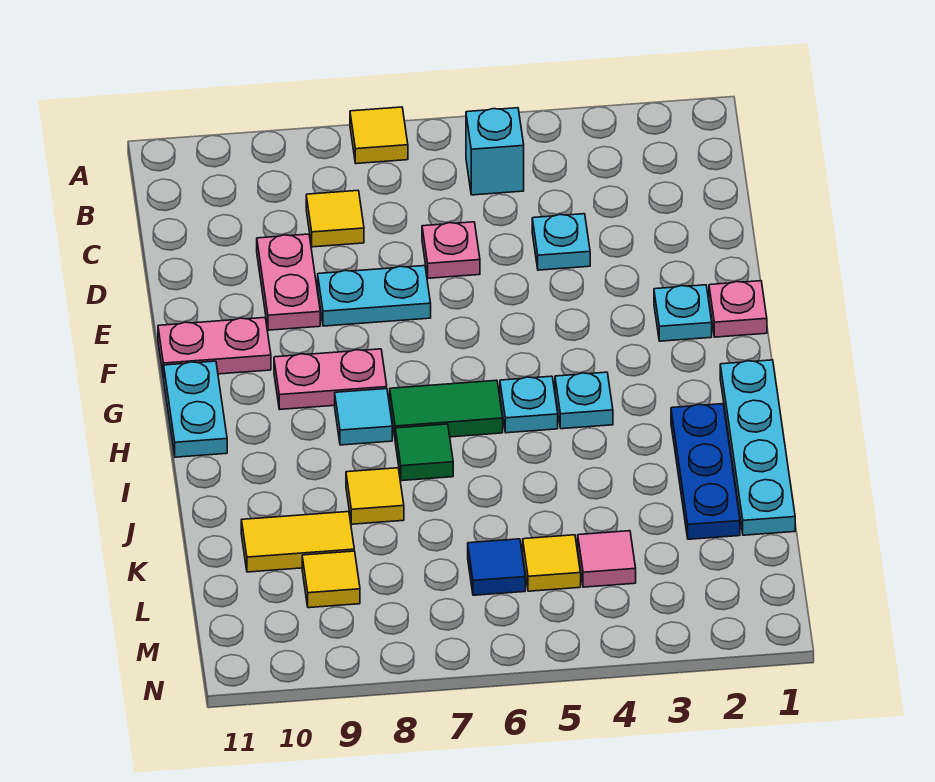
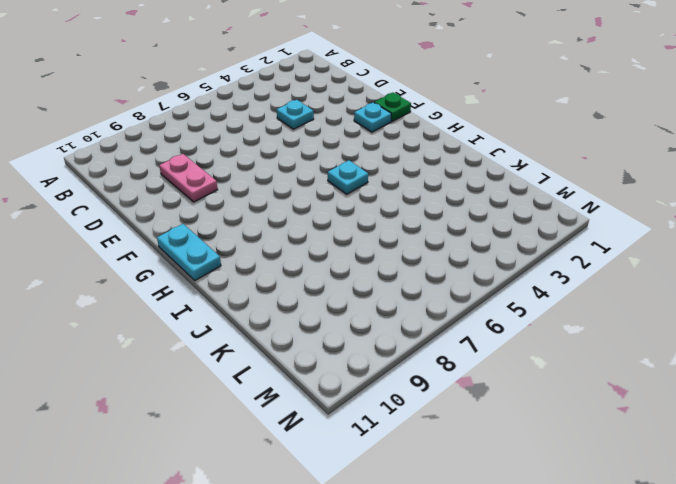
green plate F1 level 1 -> pink plate F1 level 1
none -> yellow tile A7 level 1
none -> cyan brick B5 level 1
none -> yellow tile C8 level 1

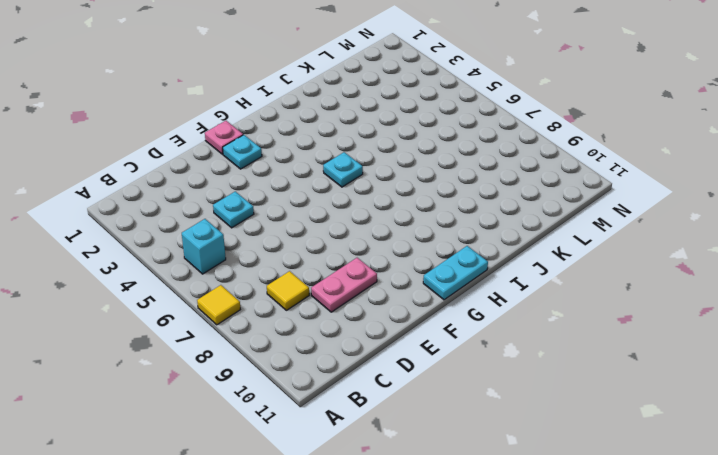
none -> pink plate D6 level 1
none -> cyan plate E7:E8 level 1
none -> pink plate F10:F11 level 1

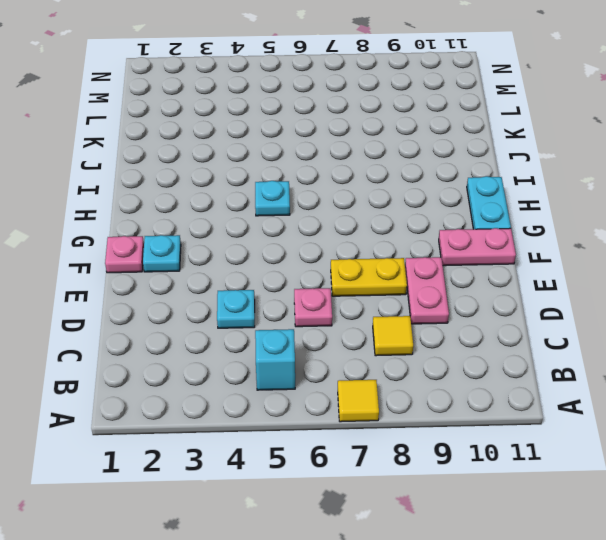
yellow plate E7:E8 level 1 -> cyan plate E7:E8 level 1
none -> pink plate G8:G9 level 1
none -> cyan plate H1:K1 level 1
none -> cyan plate H4 level 1

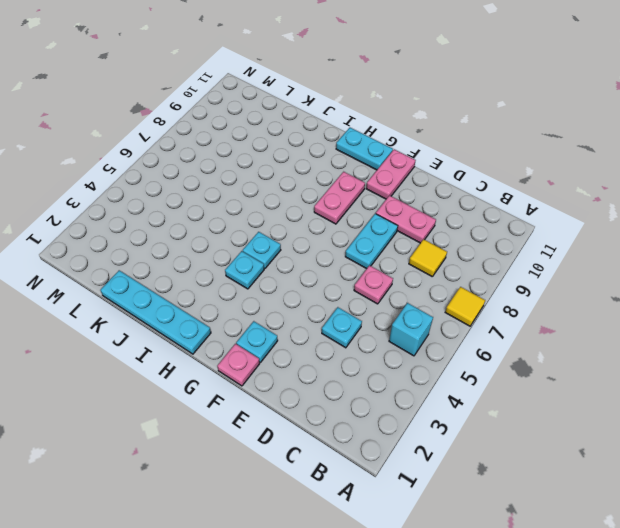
none -> green tile H6:H7 level 1
none -> cyan tile H8 level 1
none -> blue plate I2:K2 level 1

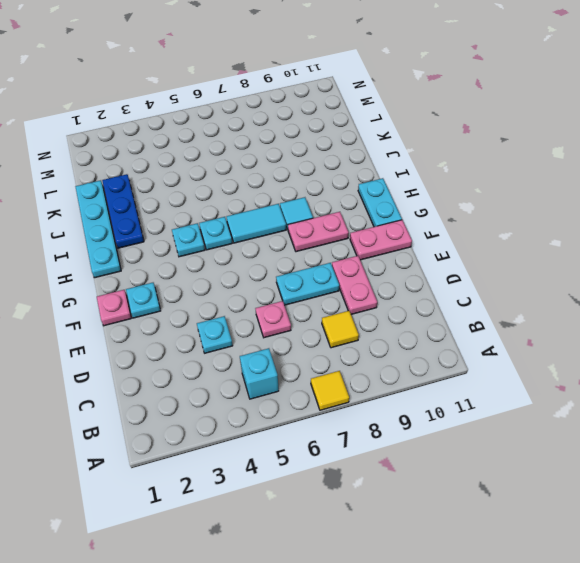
cyan tile H6:H7 level 1 -> green tile H6:H7 level 1
none -> green tile I7 level 1
none -> yellow tile J8 level 1
none -> yellow tile K9:K10 level 1

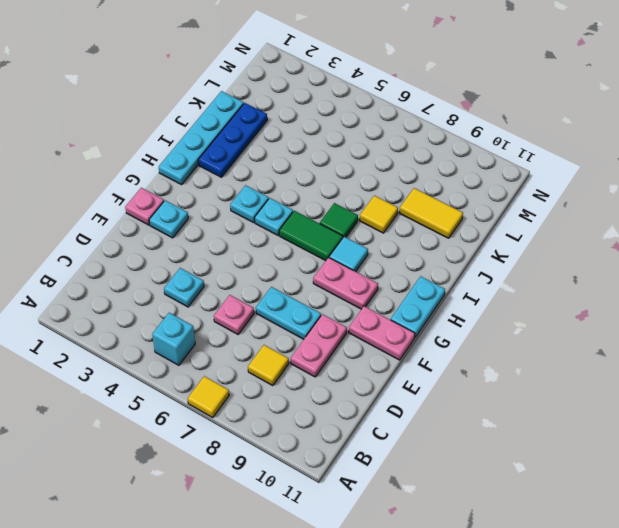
none -> pink tile L4 level 1
none -> yellow tile L5 level 1
none -> blue tile L6 level 1

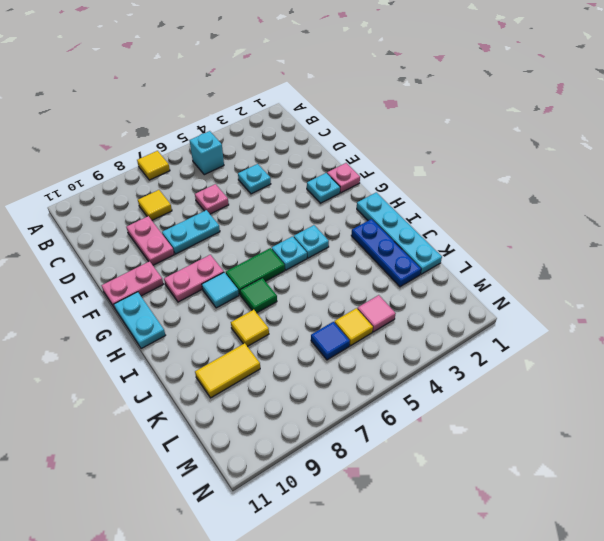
none -> yellow tile L9 level 1

